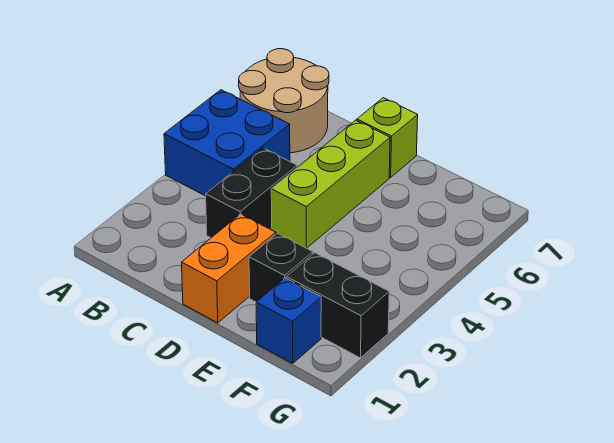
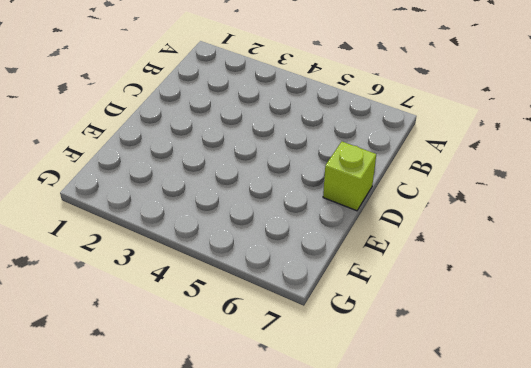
none -> blue brick A4:B5 level 1
none -> tan round brick A6:B7 level 1

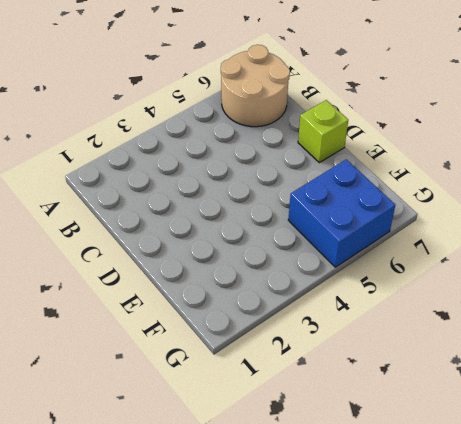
blue brick F5:G6 level 1 -> blue brick A4:B5 level 1
none -> black brick C3:C4 level 1
none -> orange brick D1:D2 level 1

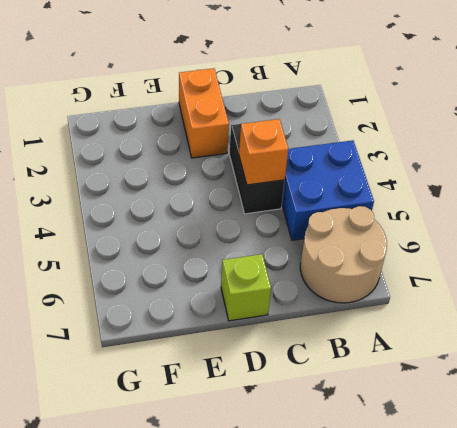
orange brick C4 level 2 -> none
none -> lime brick D4:D6 level 1
none -> black brick E2 level 1

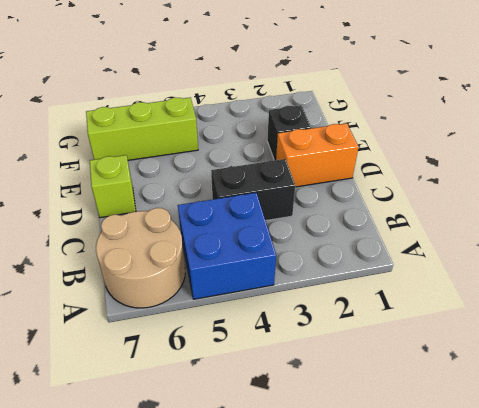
lime brick F5:F7 level 1 -> lime brick D4:D6 level 1
none -> blue brick F1 level 1
none -> black brick F2:G2 level 1

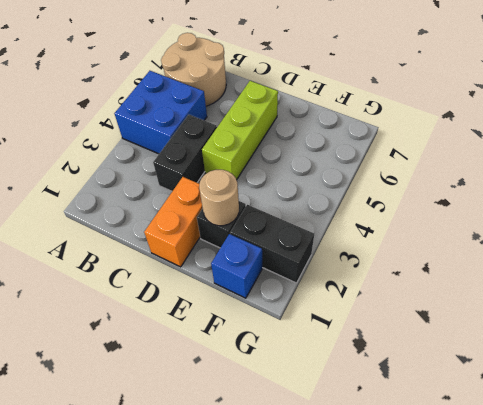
tan round brick E2 level 2 -> none
none -> lime brick D7 level 1

